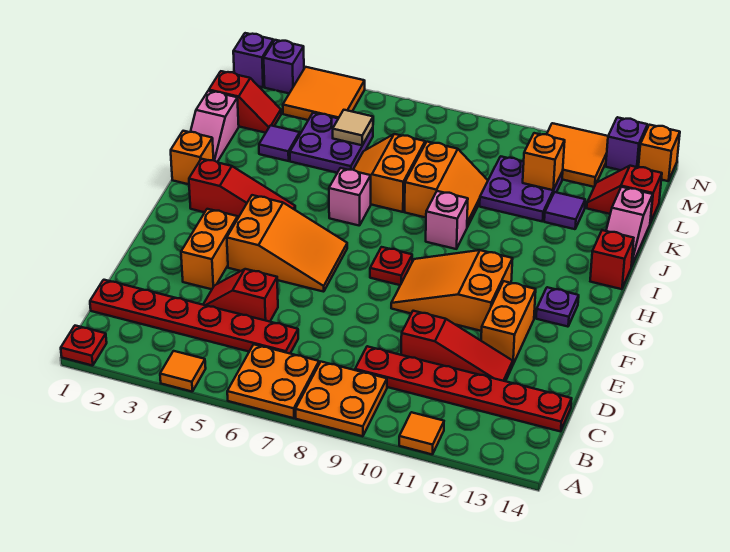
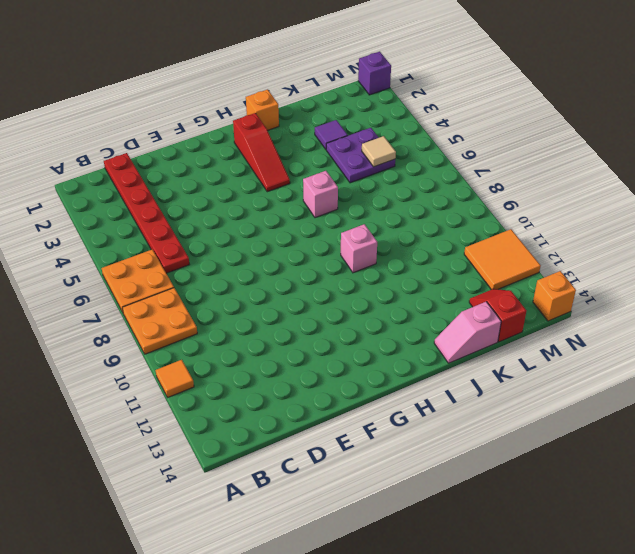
none -> red plate A1 level 1
none -> orange tile A4 level 1
none -> red plate C9:C14 level 1
none -> red slope D4:D5 level 1 top 5

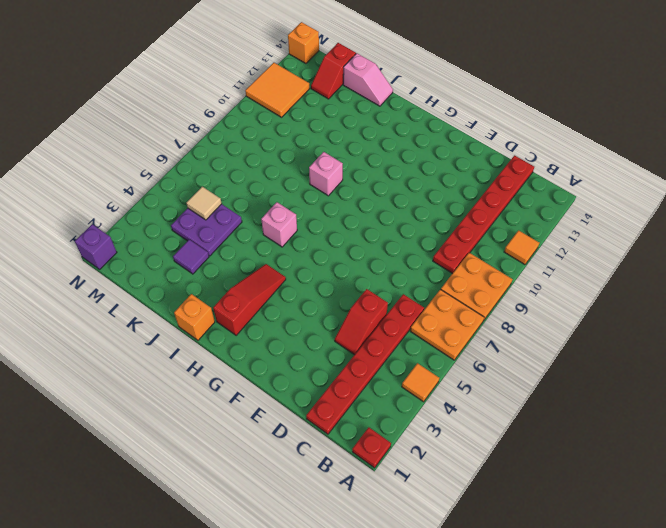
none -> red slope D10:D12 level 1 top 10
none -> orange brick E3:F3 level 1
none -> orange brick E12:F12 level 1
none -> orange slope F4:G6 level 1 top 4

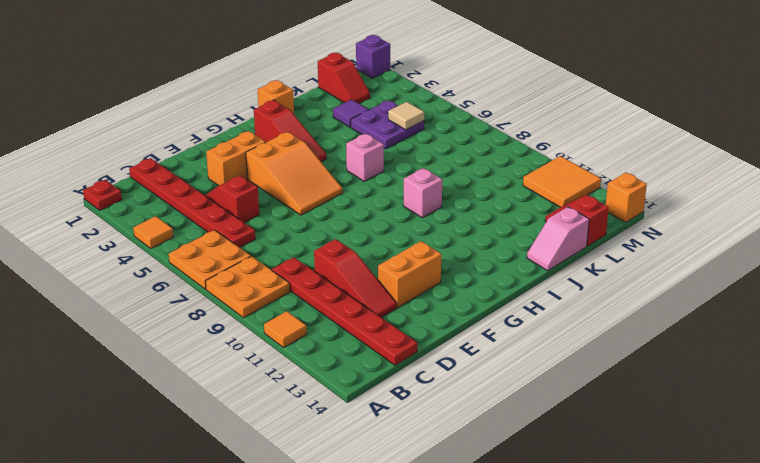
none -> orange slope F9:G11 level 1 top 11
none -> red plate G8 level 1
none -> purple plate G13 level 1
none -> red brick I14 level 1

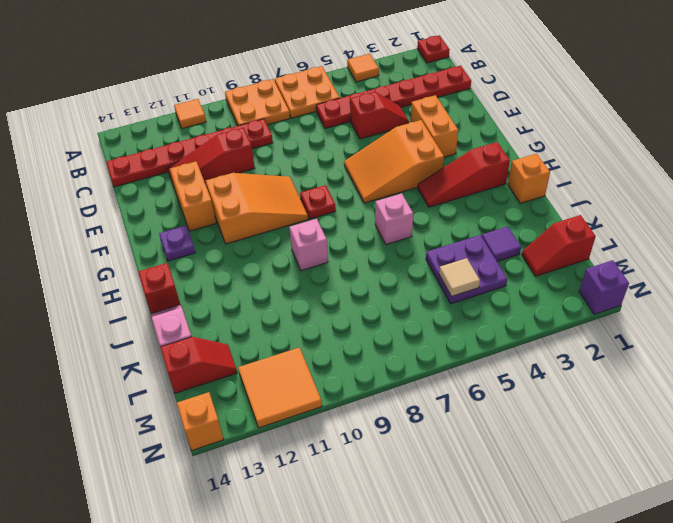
none -> pink slope J1:K1 level 1 top K
none -> orange slope J6:K7 level 1 top 7
none -> orange slope J8:K9 level 1 top 8
none -> purple plate K10:L11 level 1

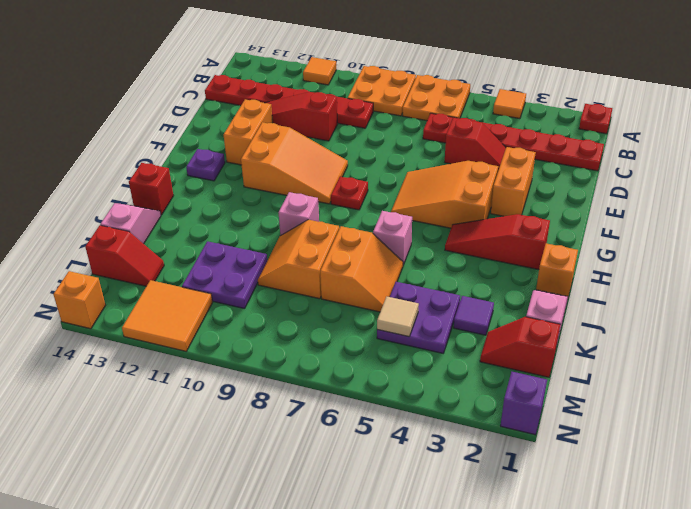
none -> purple tile K12 level 1
none -> orange tile M3:N4 level 1
none -> purple brick N2 level 1
none -> purple brick N13 level 1

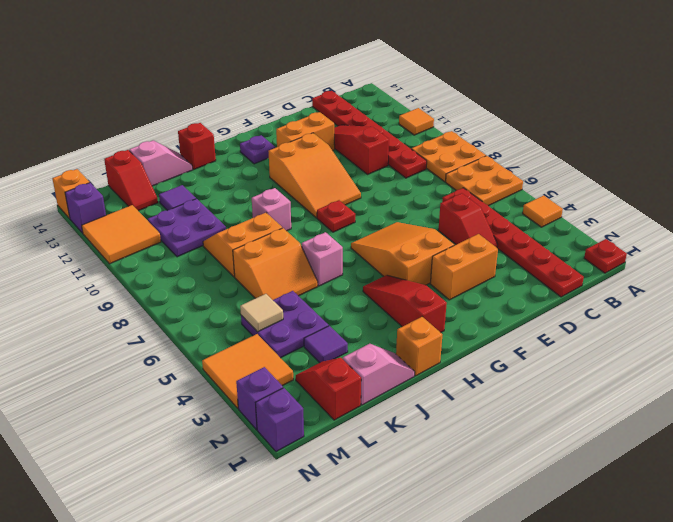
none -> orange brick L11 level 2

